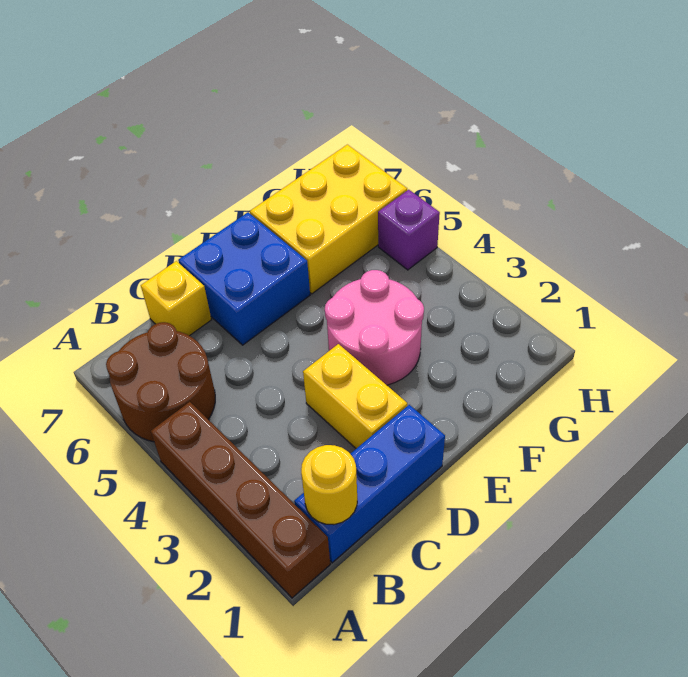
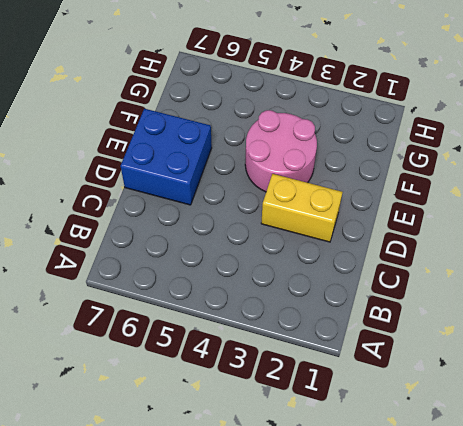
none -> brown brick A1:A4 level 1
none -> brown round brick A5:B6 level 1

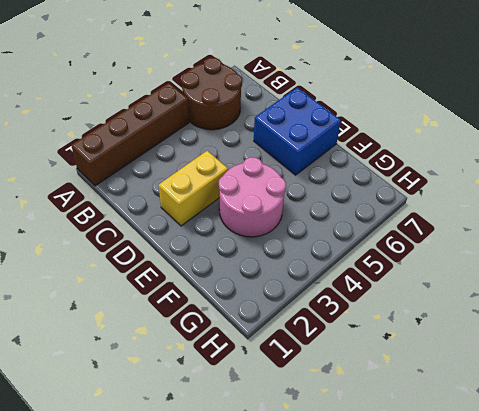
none -> blue brick B1:D1 level 1
none -> yellow brick C7 level 1

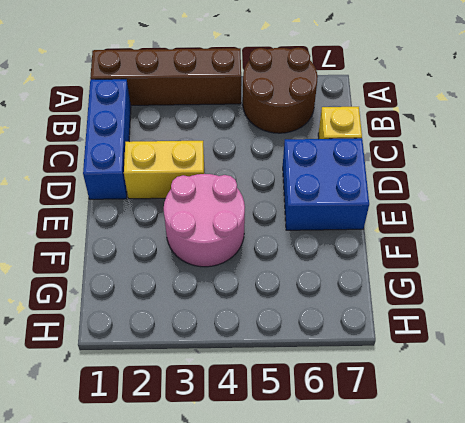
none -> yellow brick F6:H7 level 1
none -> purple brick H5 level 1

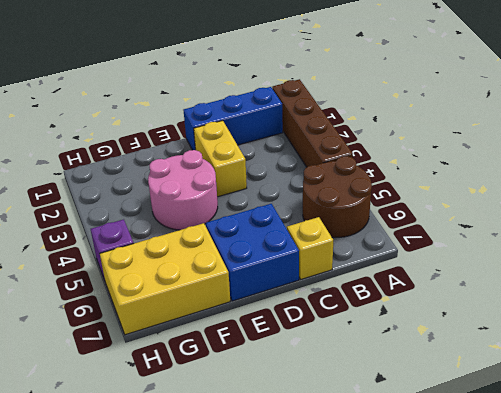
none -> yellow round brick B1 level 2

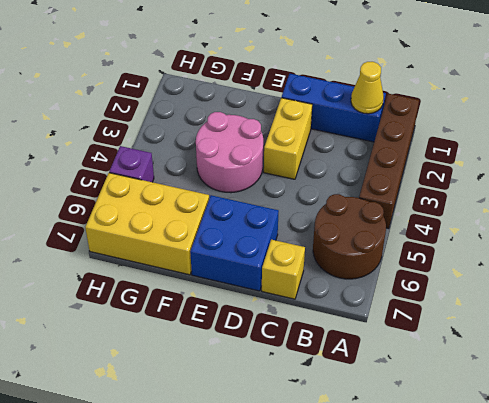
yellow cone B1 level 2 -> yellow round brick B1 level 2

